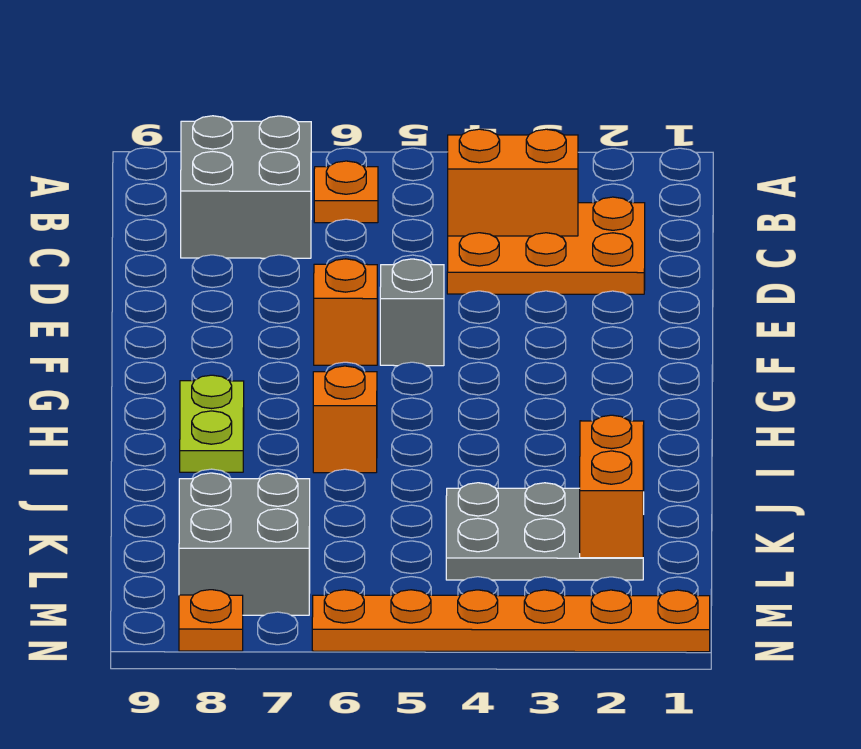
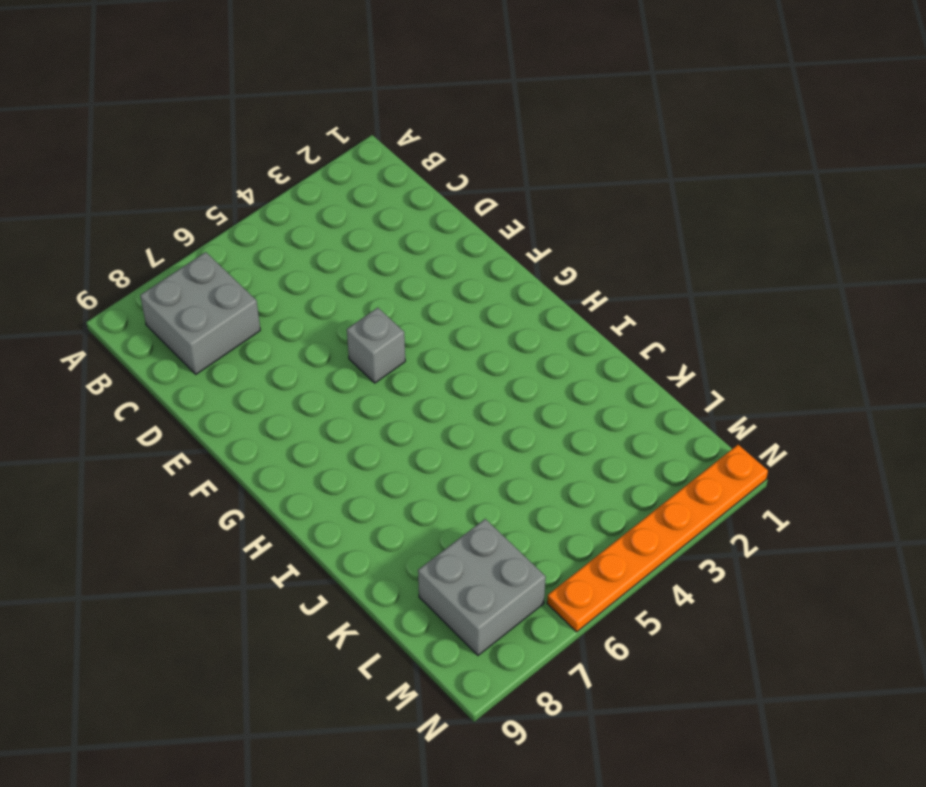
none -> orange plate B6 level 1
none -> orange plate C2:D4 level 1
none -> orange brick F6 level 1

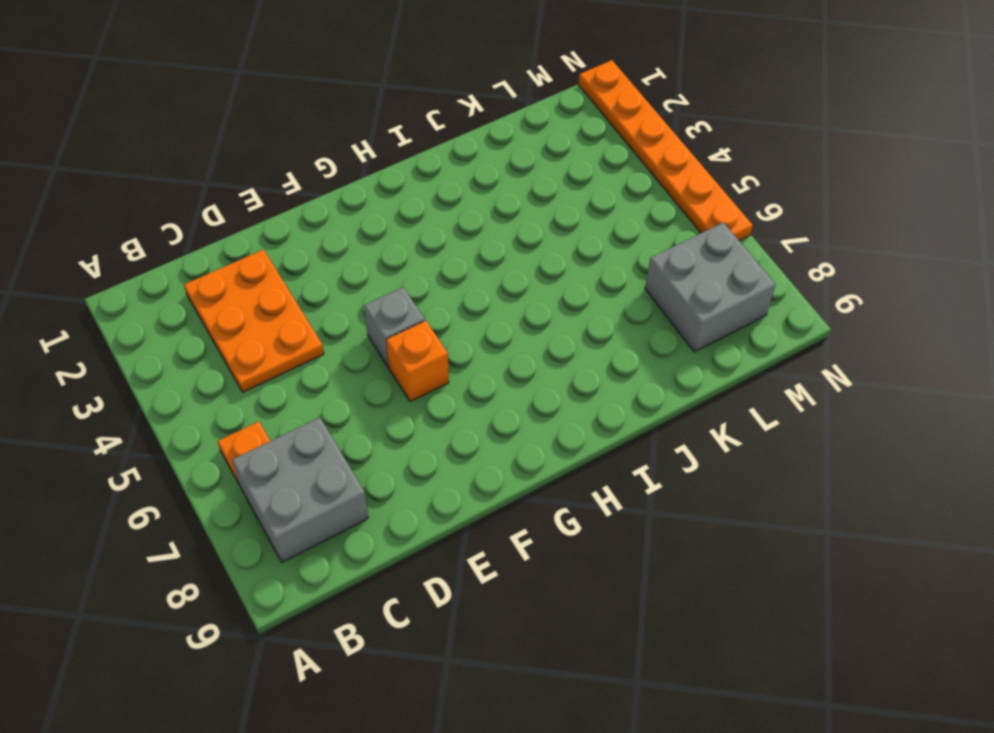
none -> lime plate H8:I8 level 1
none -> orange brick I6 level 1
none -> grey plate K2:L4 level 1

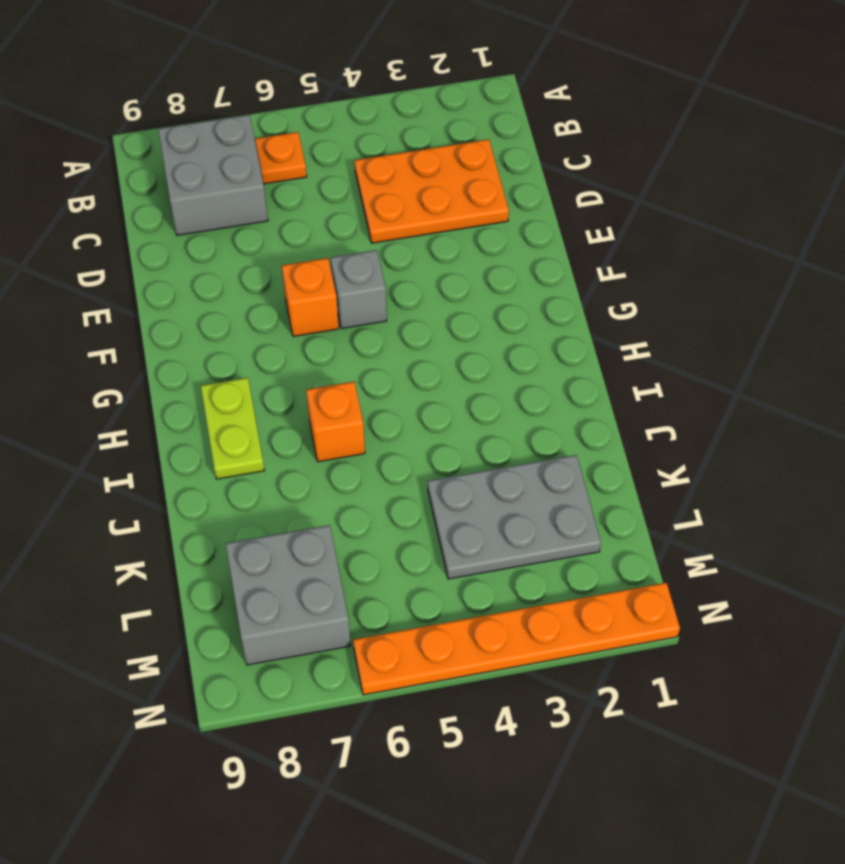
none -> orange plate N8 level 1
none -> orange brick C3:C4 level 2
none -> orange brick K2:L2 level 2

